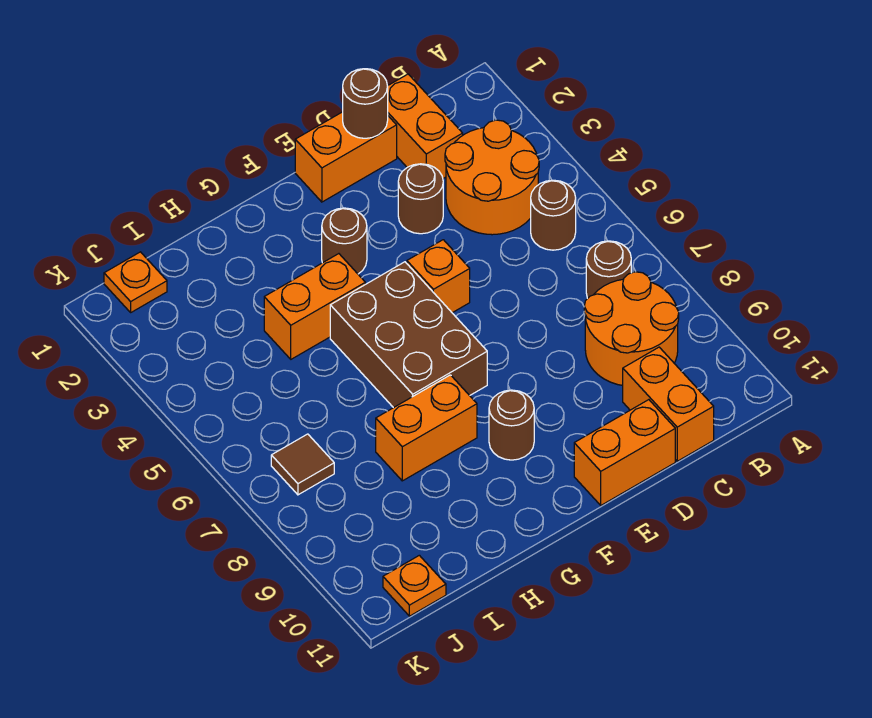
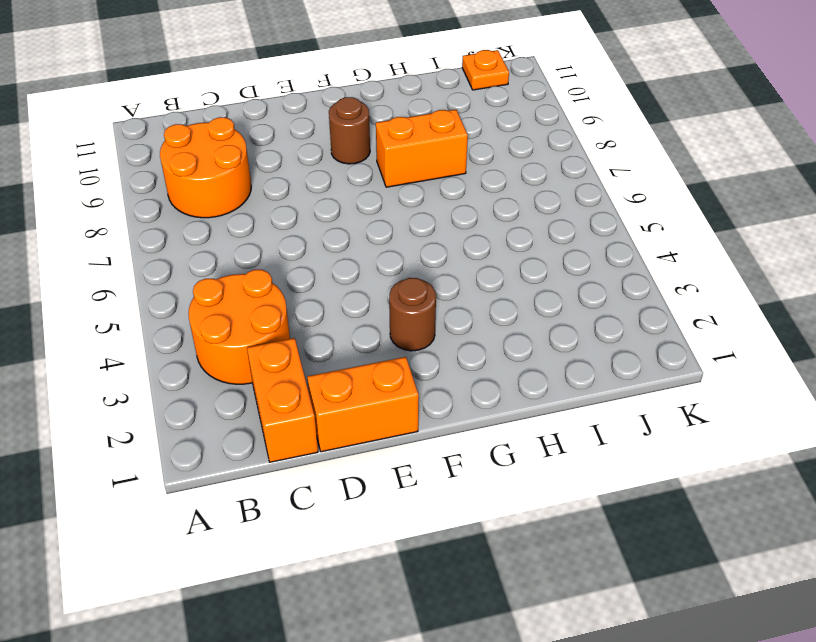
none -> brown round brick B5 level 1
none -> brown round brick B7 level 1
none -> orange brick C10:C11 level 1

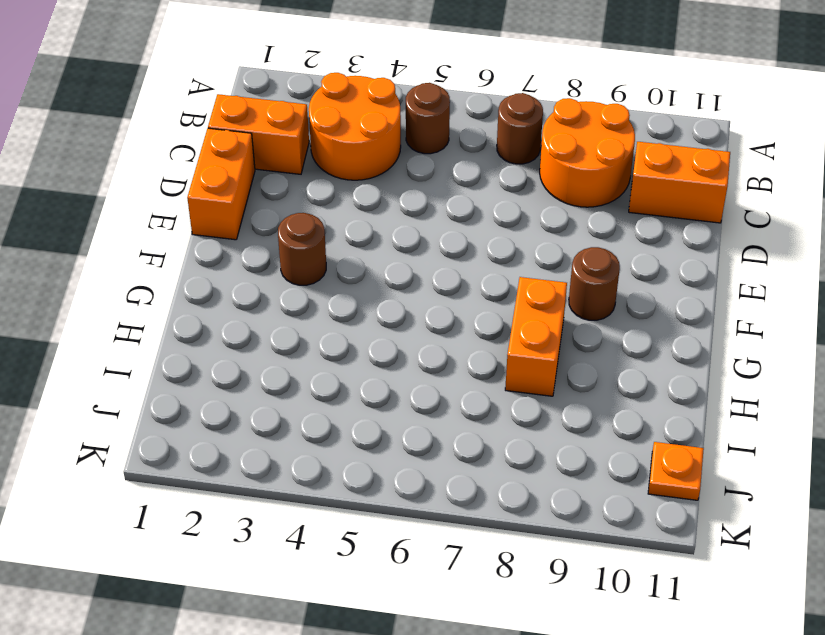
none -> brown round brick D3 level 1
none -> orange brick D11:E11 level 1
none -> orange brick E5 level 1

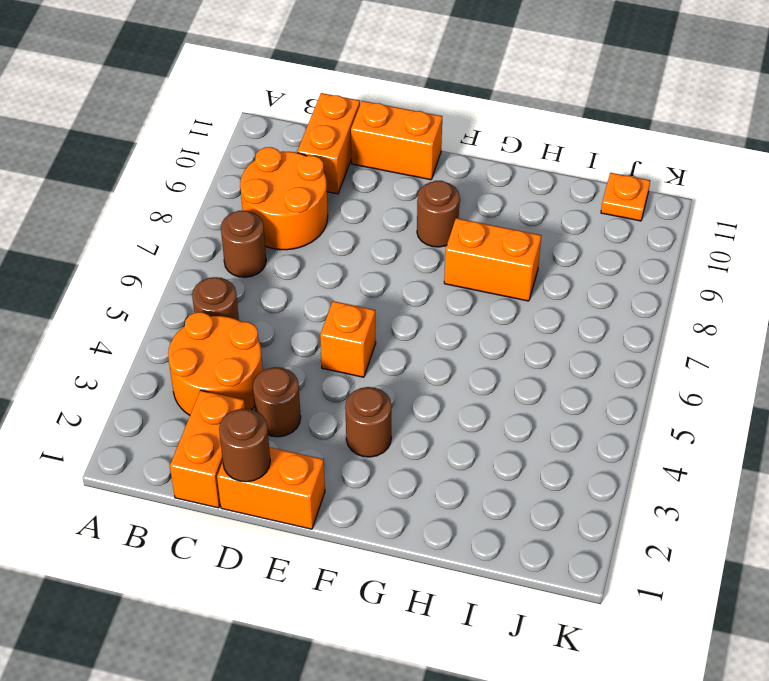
none -> brown brick F5:G7 level 1
none -> orange brick G4:H4 level 1
none -> orange plate J1 level 1

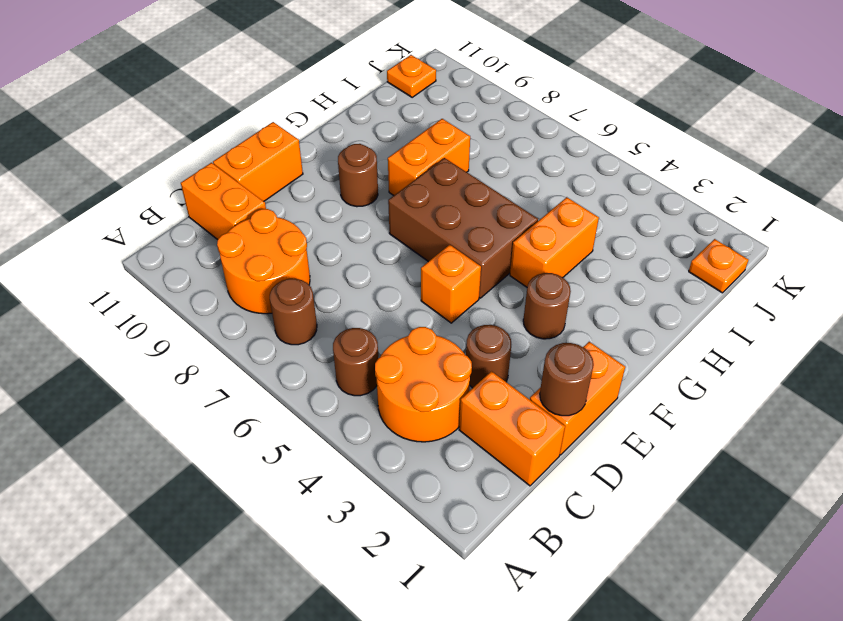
none -> brown tile J7 level 1

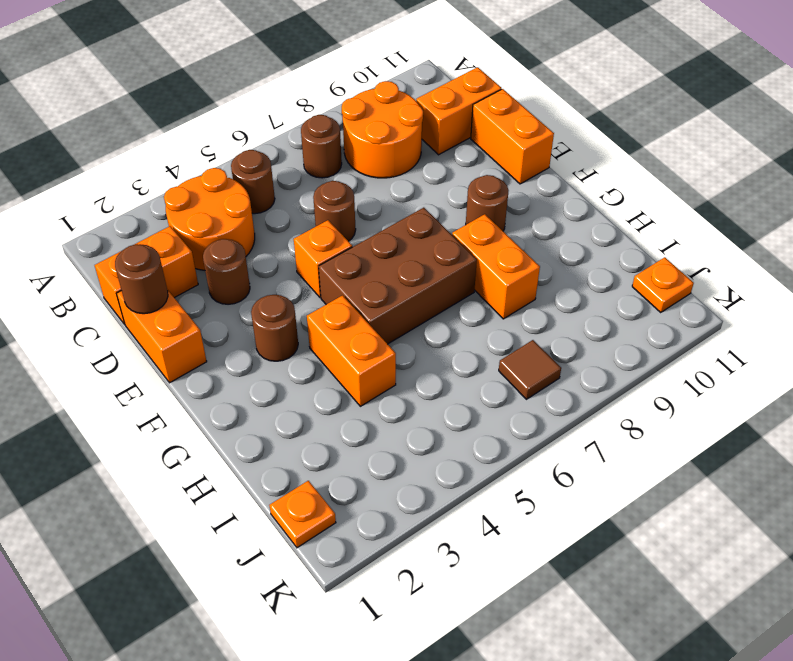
brown round brick D6 level 1 -> none

